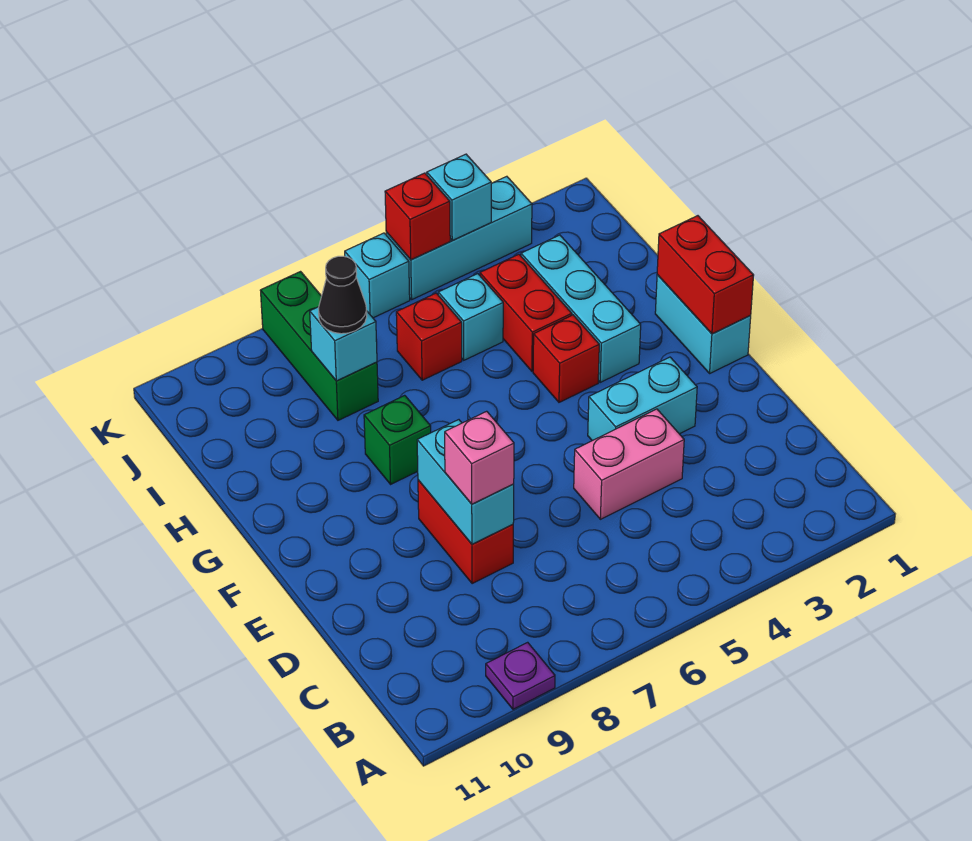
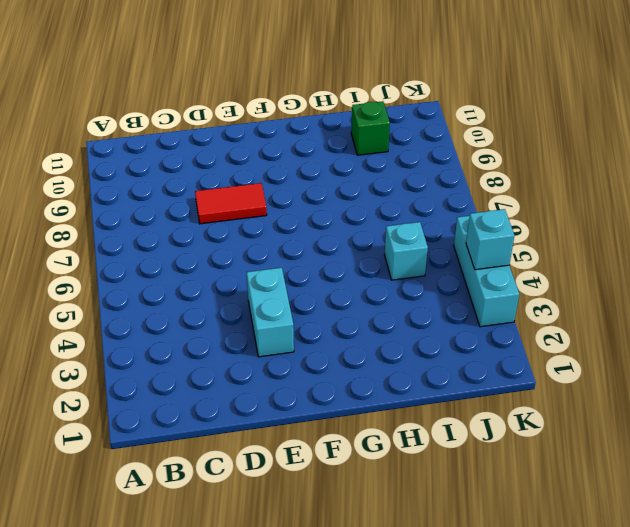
red tile D8:E8 level 1 -> red brick D8:E8 level 1
green brick I10 level 1 -> green brick G8 level 1
none -> purple plate A9 level 1
none -> pink brick D4:D5 level 1
none -> cyan brick F1:G1 level 1

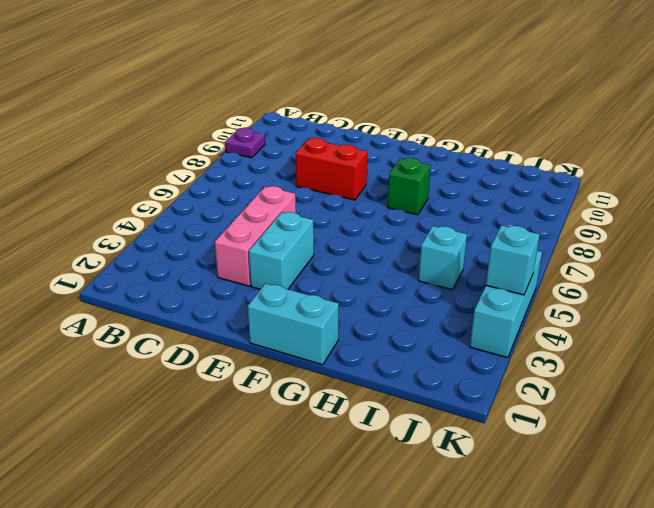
pink brick D3:D5 level 1 -> pink brick D4:D5 level 1
none -> cyan brick G3:I3 level 1
none -> red brick G4 level 1
none -> red brick H4:I4 level 1

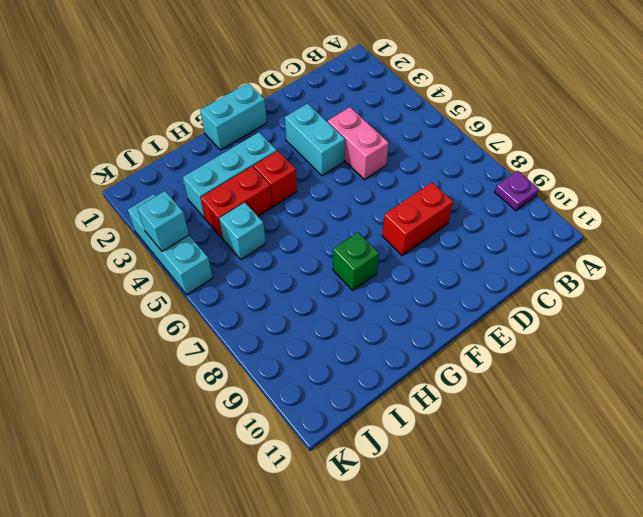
none -> red brick I6 level 1
none -> green brick I8:K8 level 1
none -> cyan brick K6 level 1

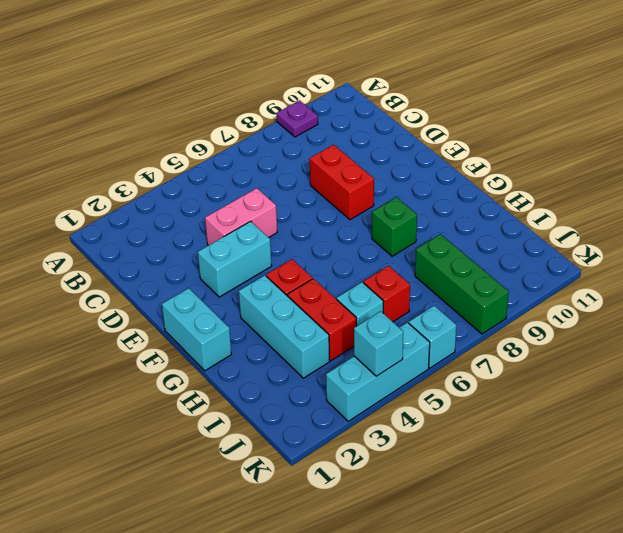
none -> cyan brick D8:E8 level 2
none -> red brick F1:G1 level 2
none -> cyan brick I8 level 2

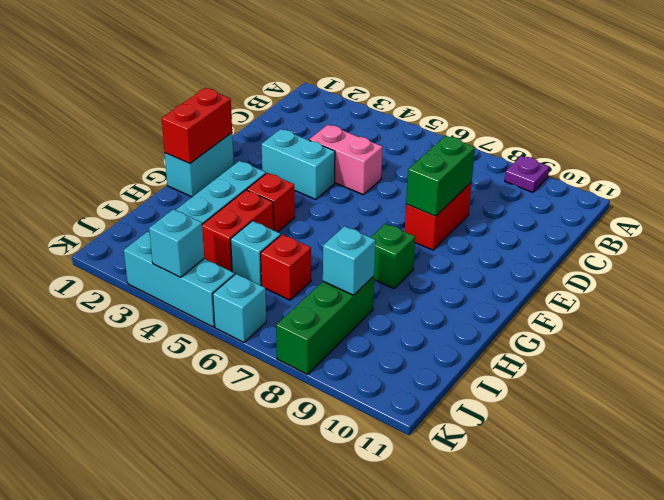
green brick D8:E8 level 2 -> cyan brick D8:E8 level 2
none -> red brick K5 level 2
none -> pink brick D8 level 3
none -> black cone I8 level 3

